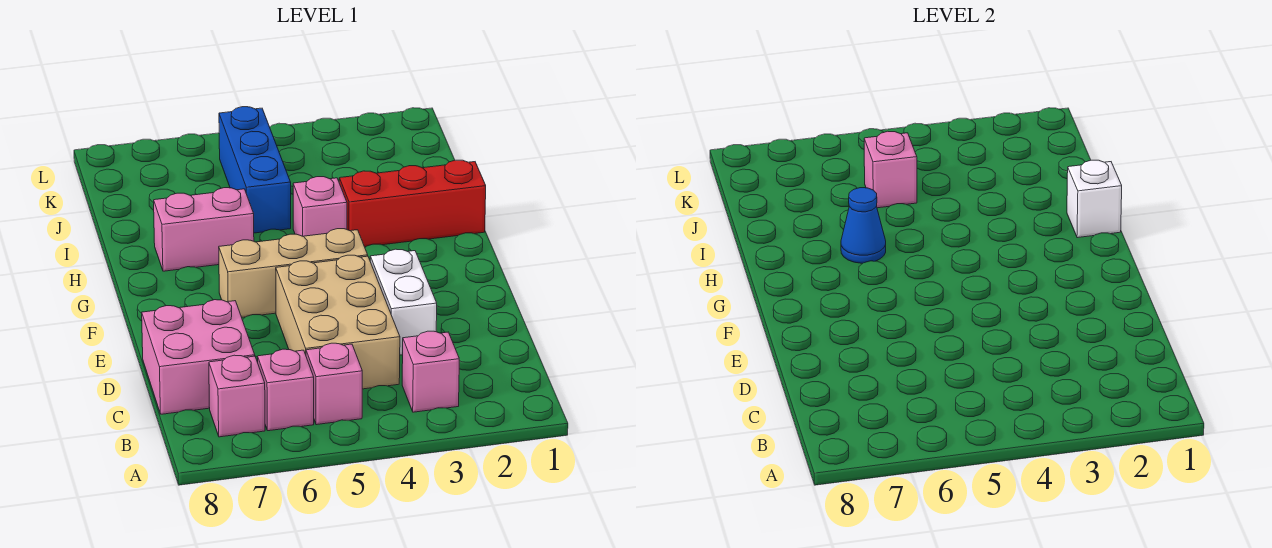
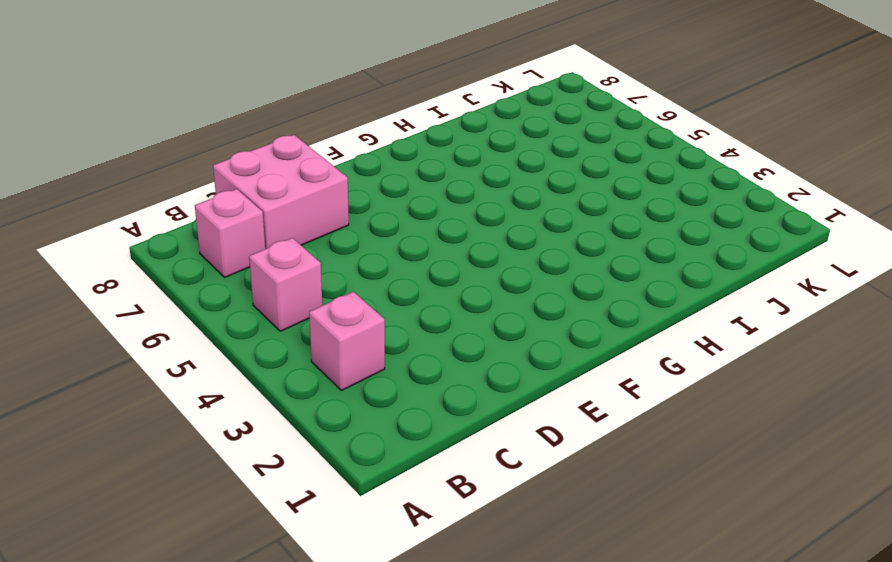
none -> pink brick B6 level 1
none -> tan brick C4:E5 level 1
none -> white brick D3:E3 level 1

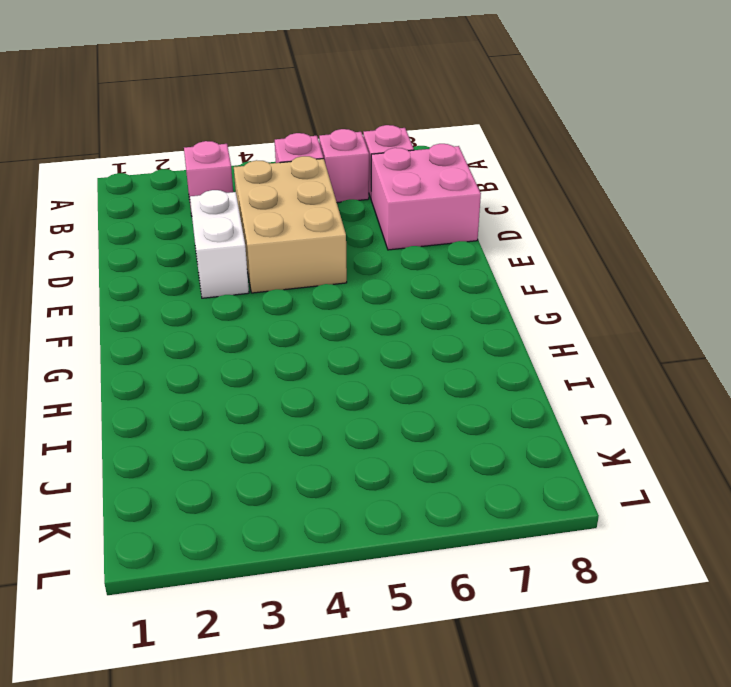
none -> tan brick F4:F6 level 1
none -> red brick H1:H3 level 1
none -> pink brick H4 level 1

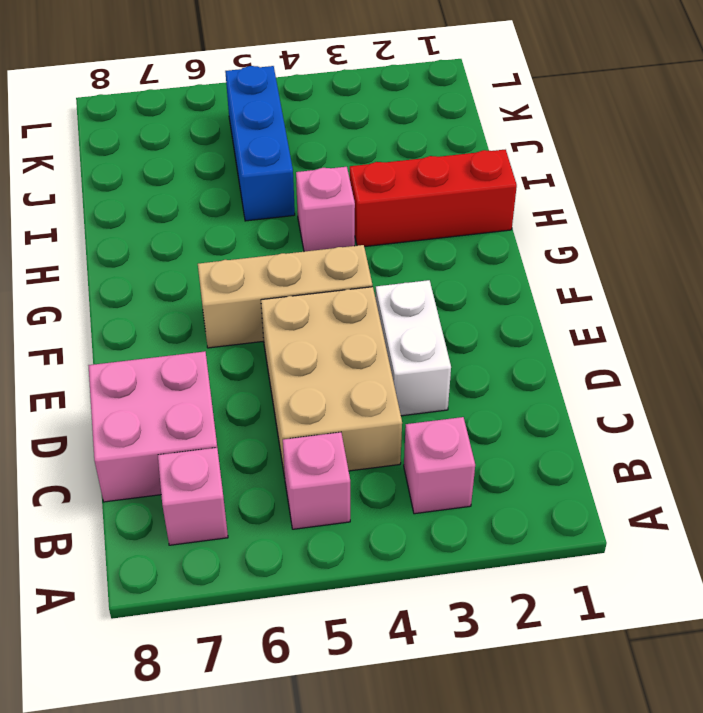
none -> pink brick B6 level 1
none -> pink brick H6:H7 level 1
none -> white brick H1 level 2

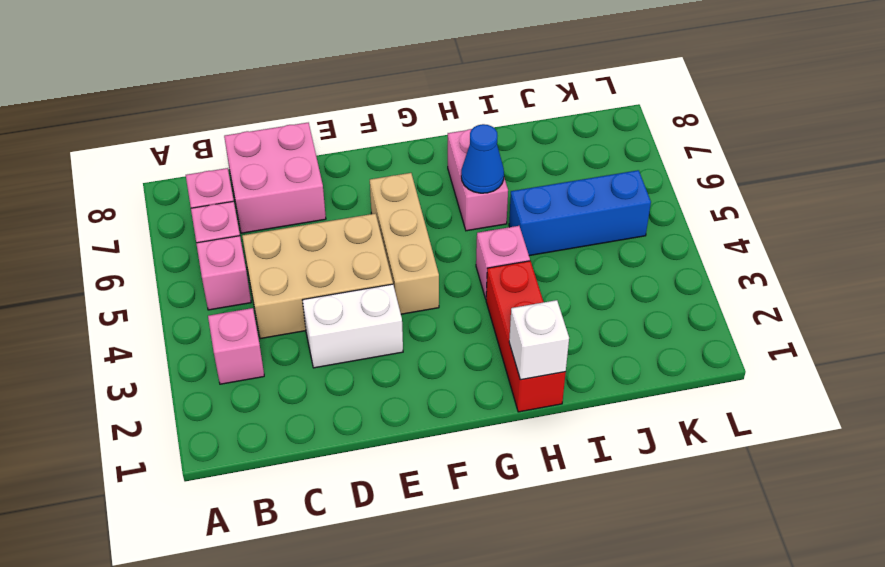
none -> pink brick J5 level 2

